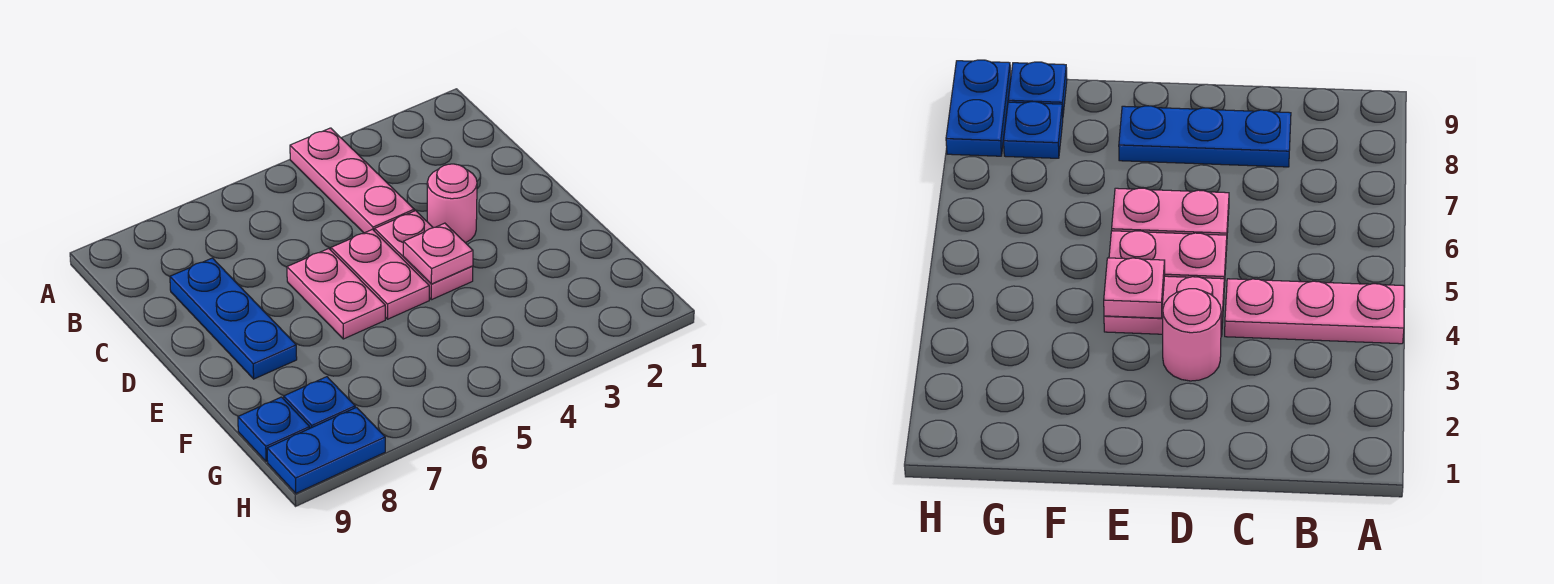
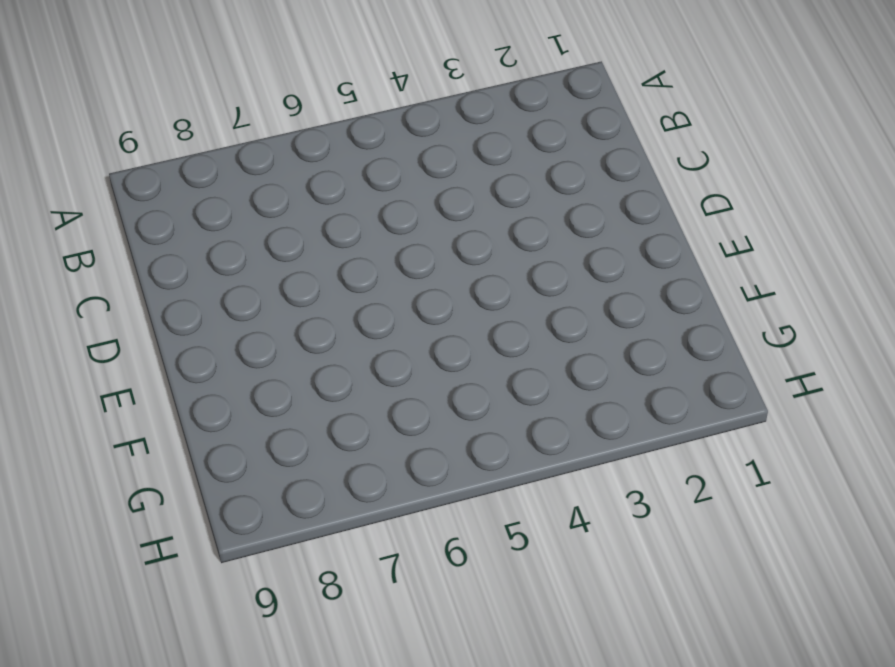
none -> pink plate A4:C4 level 1
none -> blue plate C8:E8 level 1

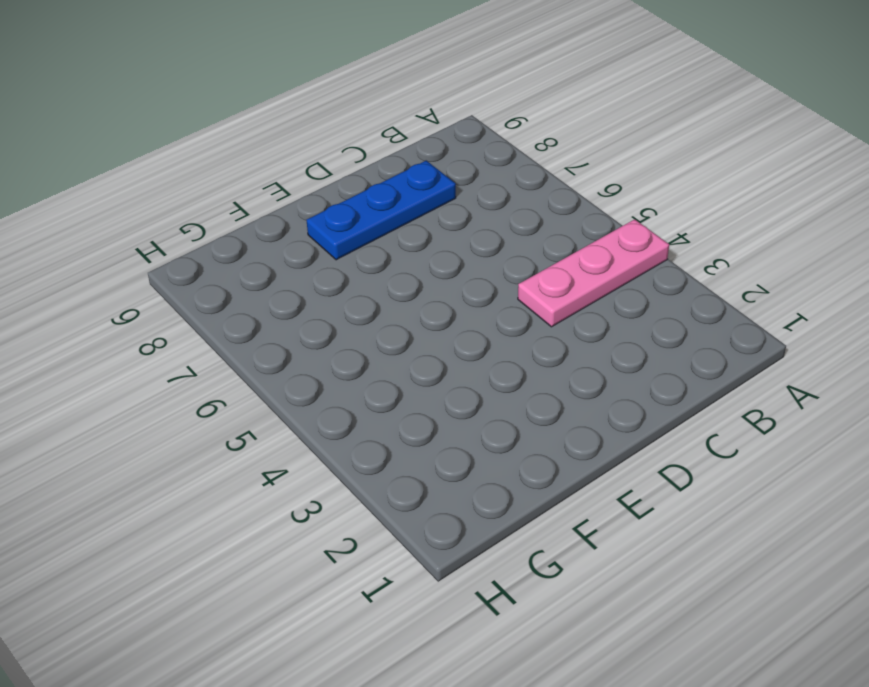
none -> pink round brick D3 level 1
none -> pink plate D4:E4 level 1

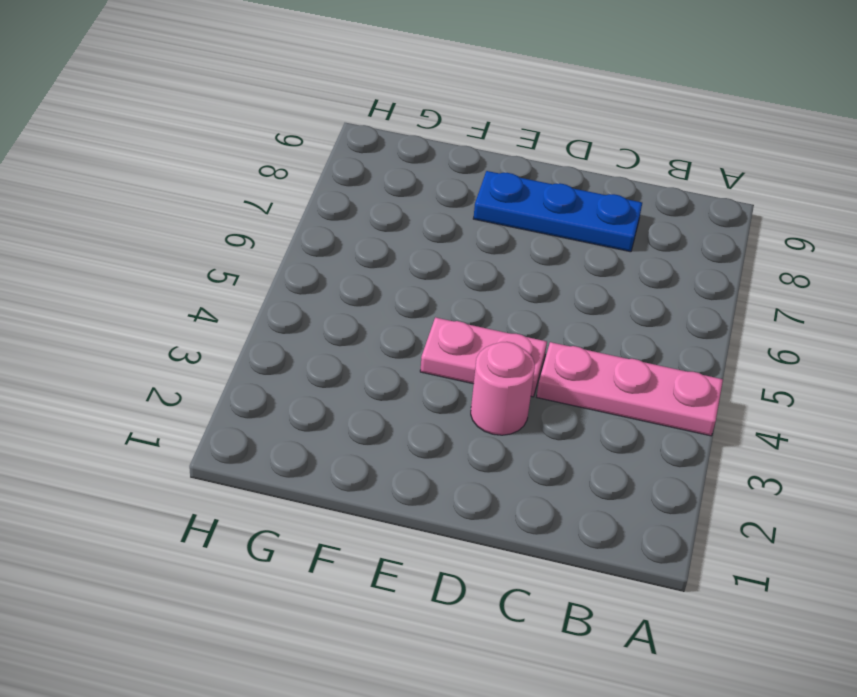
none -> pink plate D5:E5 level 1
none -> pink plate D6:E6 level 1

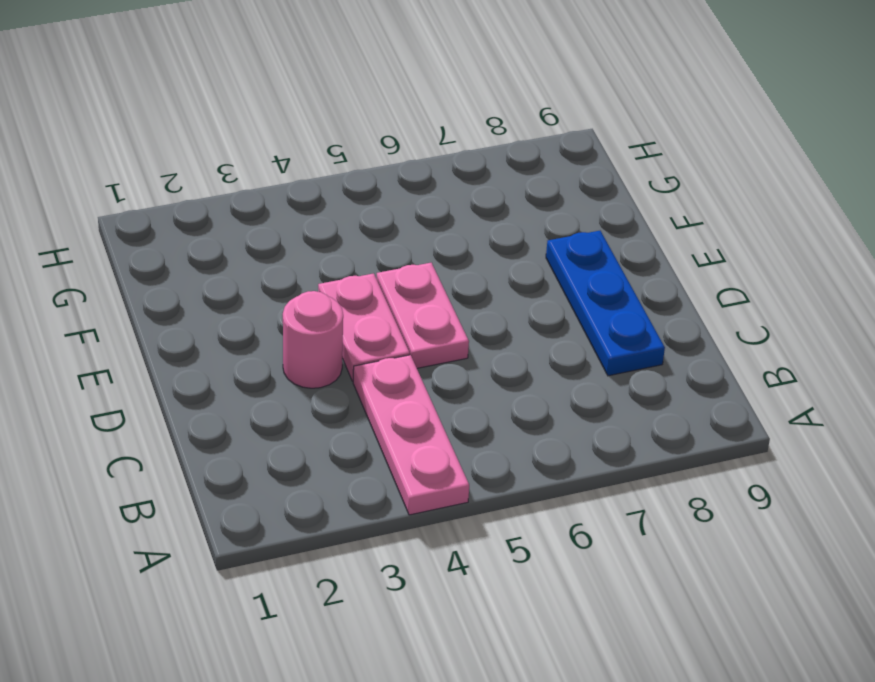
none -> pink plate D6:E6 level 1
none -> blue plate G8 level 1

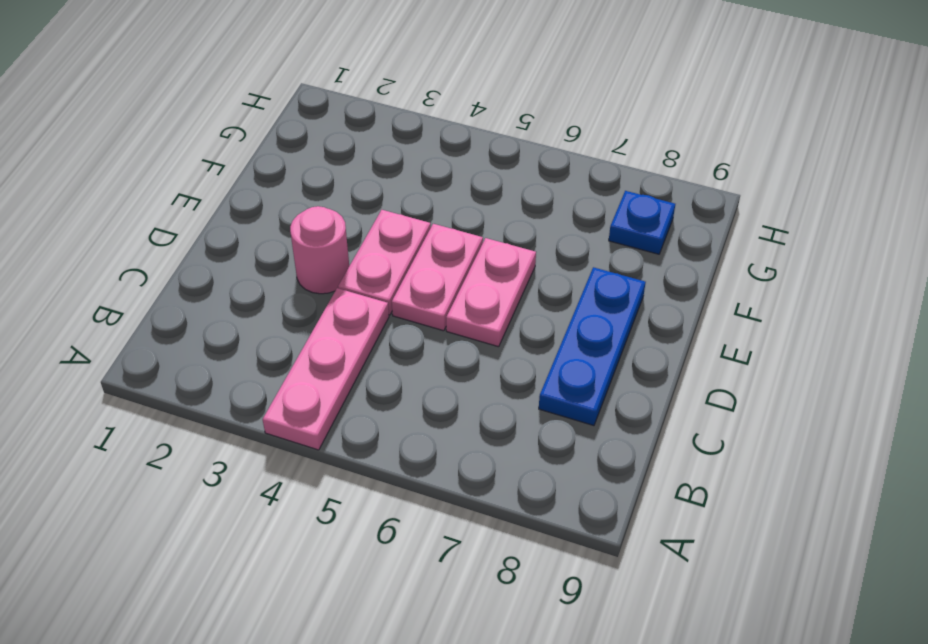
none -> blue plate G9 level 1
none -> blue plate H8:H9 level 1

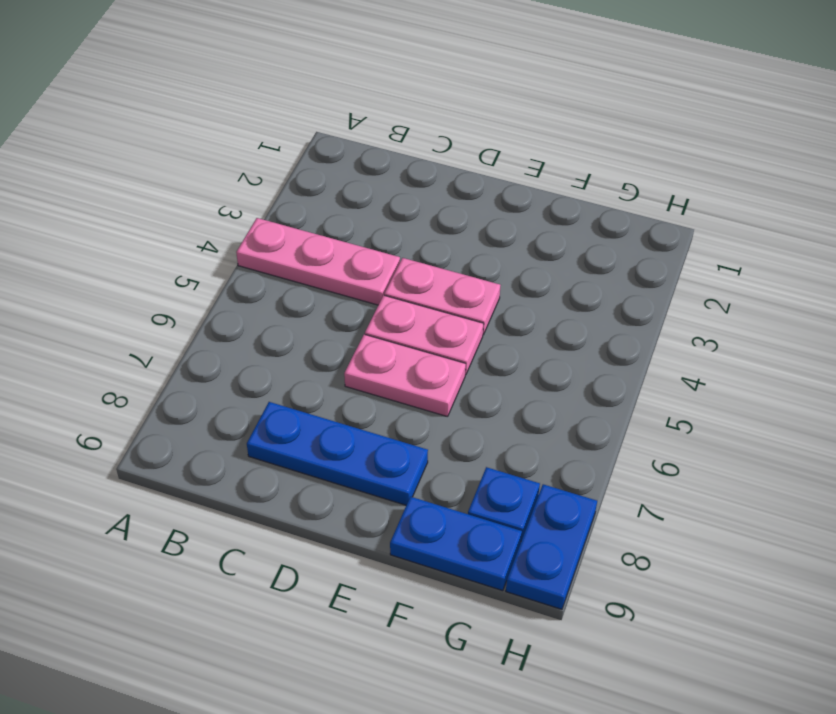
blue plate F9:G9 level 1 -> blue plate G9 level 1
none -> pink round brick D3 level 1
none -> pink plate E4 level 2

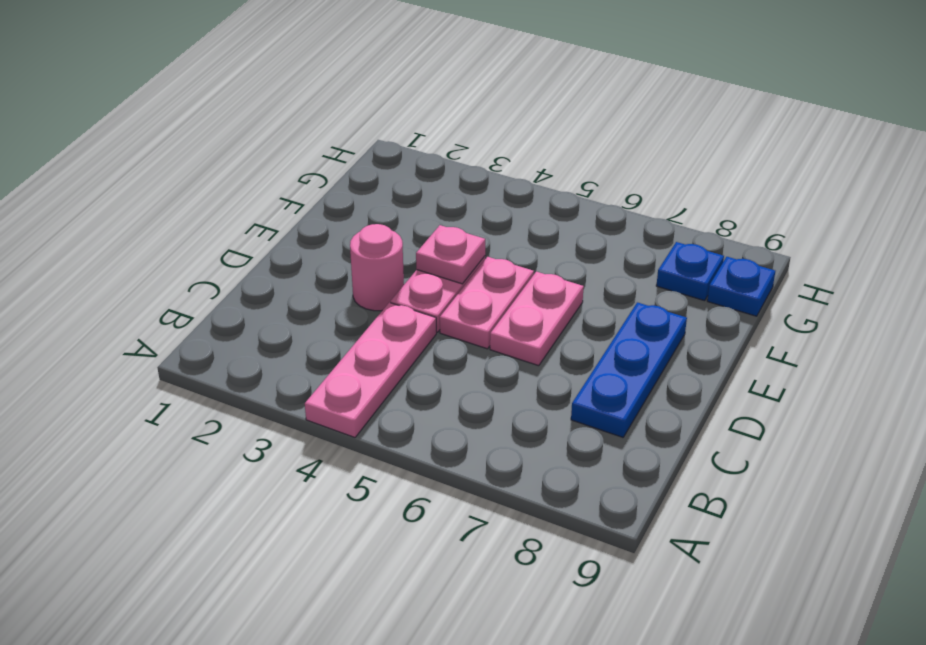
none -> blue plate H8:H9 level 1

